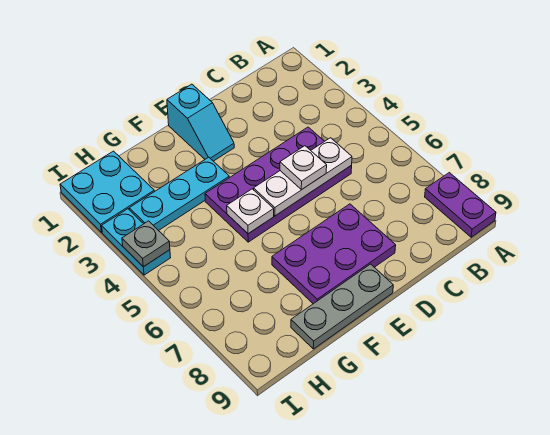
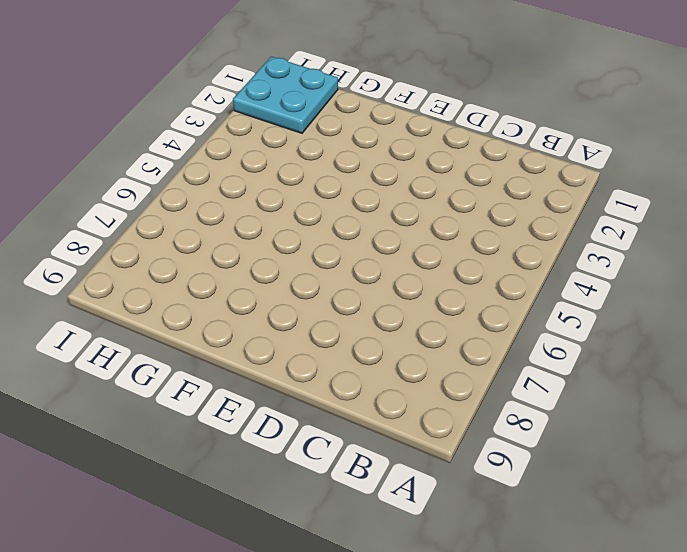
none -> purple plate A8:A9 level 1
none -> purple plate C4:F5 level 1
none -> purple plate D7:F8 level 1

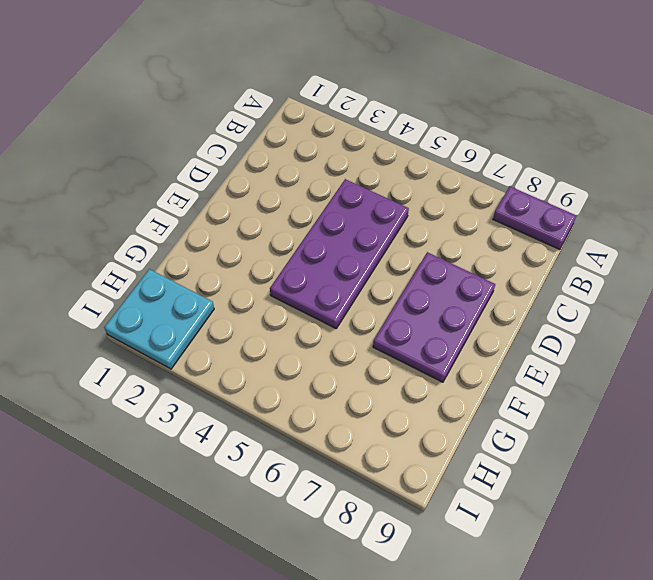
none -> cyan slope E1:E2 level 1 top 1
none -> grey plate E9:G9 level 1
none -> cyan plate F3:H3 level 1

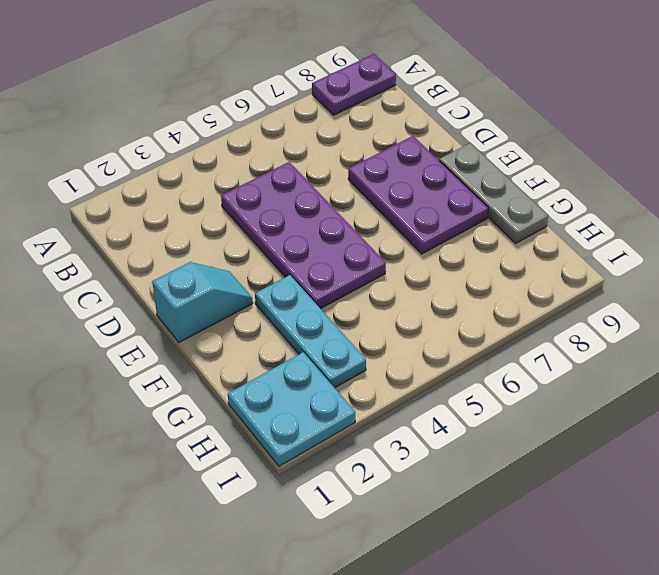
none -> cyan plate I3:I4 level 1
none -> white plate C5:E5 level 2
none -> white plate F5 level 2

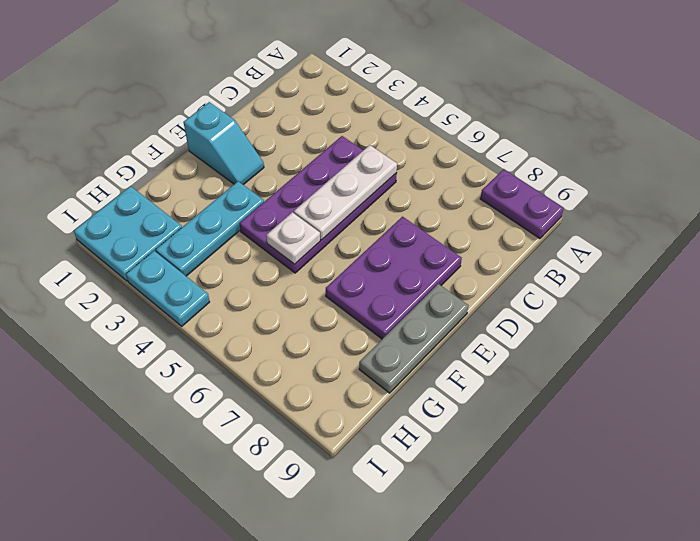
none -> grey plate I4 level 2
none -> white plate D5 level 3

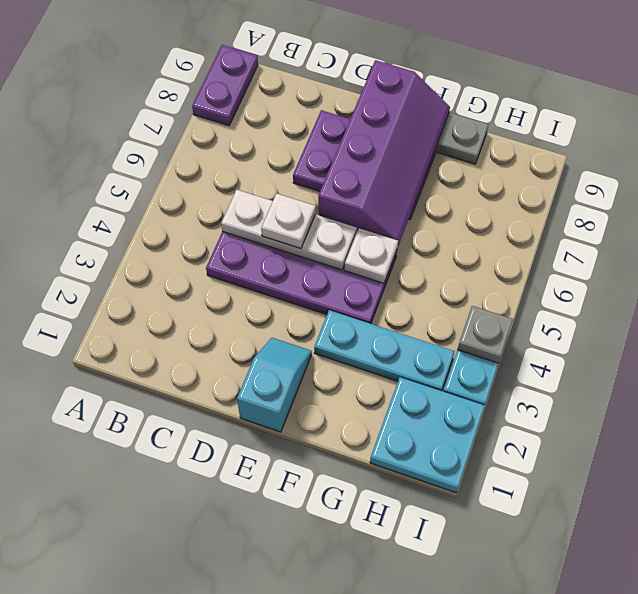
purple slope E6:F9 level 2 top E -> none

